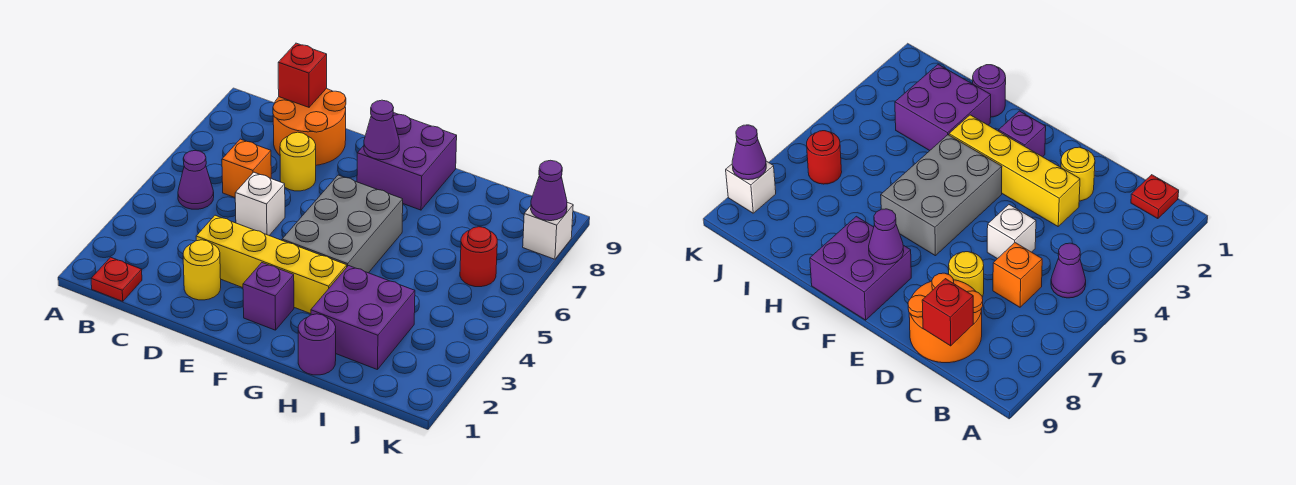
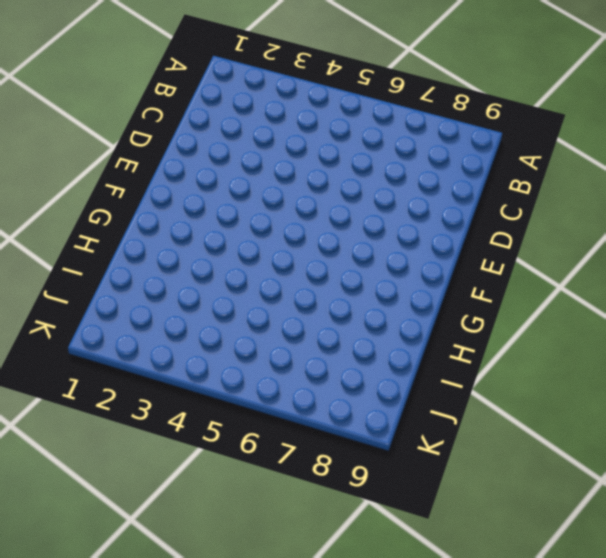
none -> red plate B1 level 1
none -> purple cone B5 level 1
none -> orange brick C6 level 1

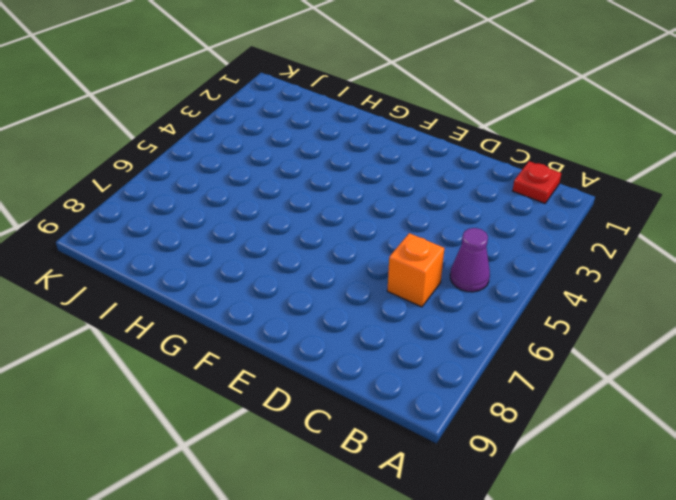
none -> orange round brick C8:D9 level 1
none -> yellow round brick D2 level 1
none -> yellow brick D3:G3 level 1

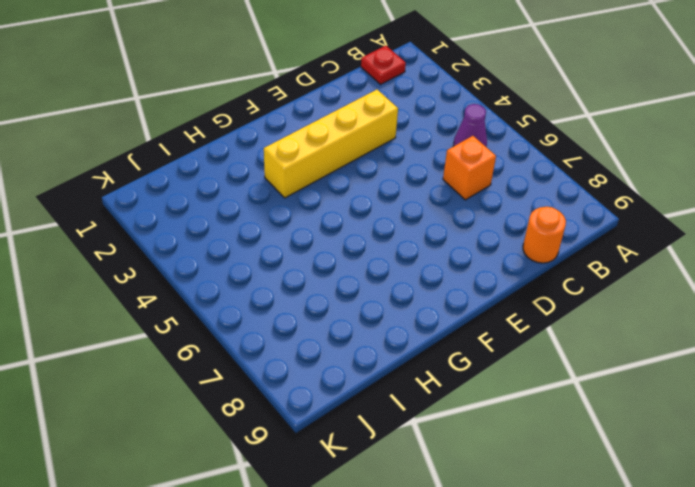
orange round brick C9 level 1 -> orange round brick C8:D9 level 1
none -> yellow round brick D2 level 1
none -> white brick D5 level 1
none -> yellow round brick D7 level 1

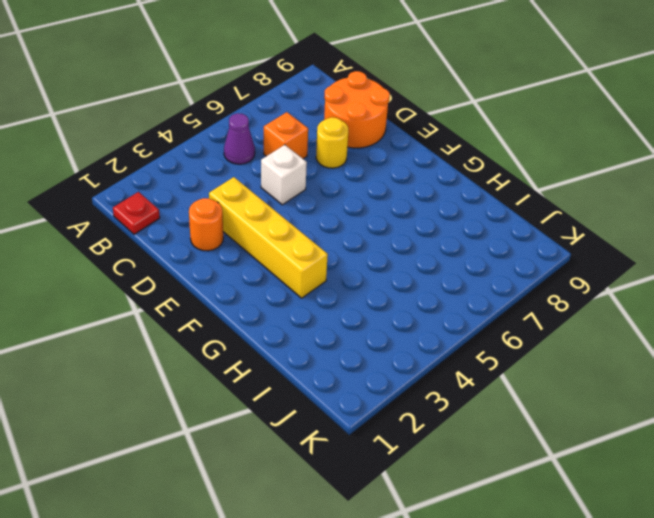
orange round brick D2 level 1 -> yellow round brick D2 level 1
none -> purple brick F2 level 1
none -> grey brick F4:G6 level 1
none -> purple brick F8:G9 level 1

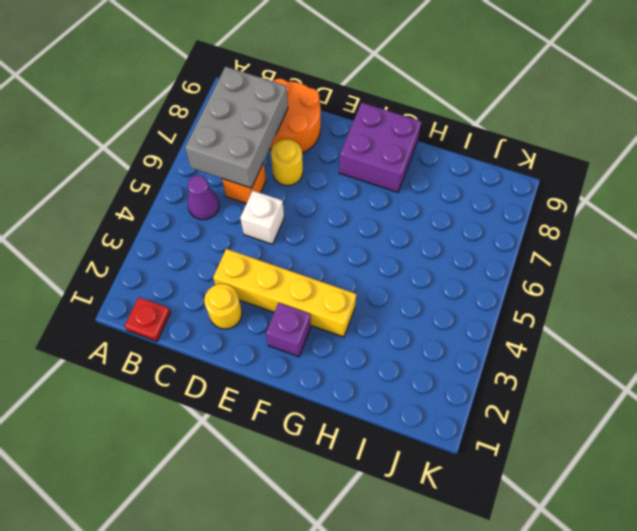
grey brick B6:C8 level 2 -> grey brick F4:G6 level 1
none -> purple round brick H1 level 1
none -> purple brick H2:I3 level 1
none -> red round brick J6 level 1

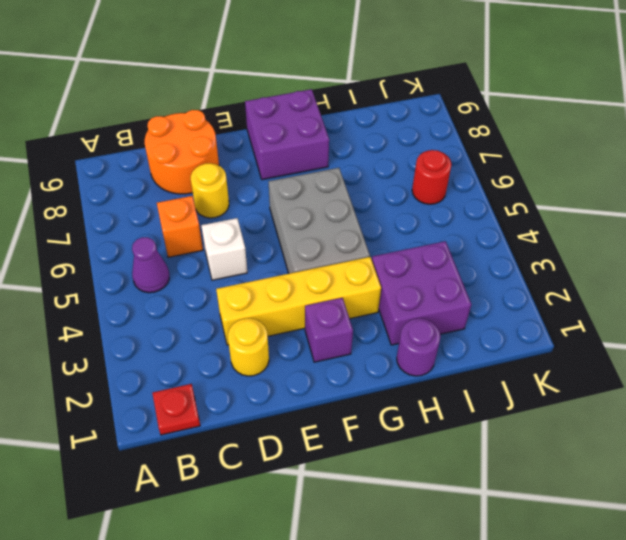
none -> white brick K8 level 1
none -> red brick C9 level 2
none -> purple cone F8 level 2

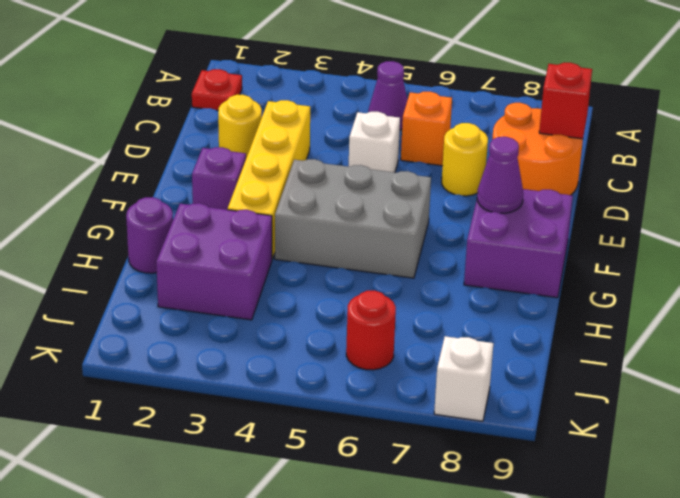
none -> purple cone K8 level 2

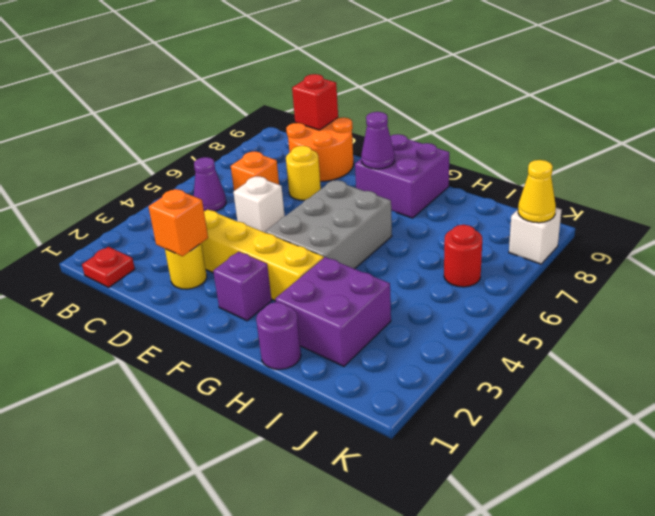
orange brick D2 level 2 -> none
yellow cone K8 level 2 -> purple cone K8 level 2

